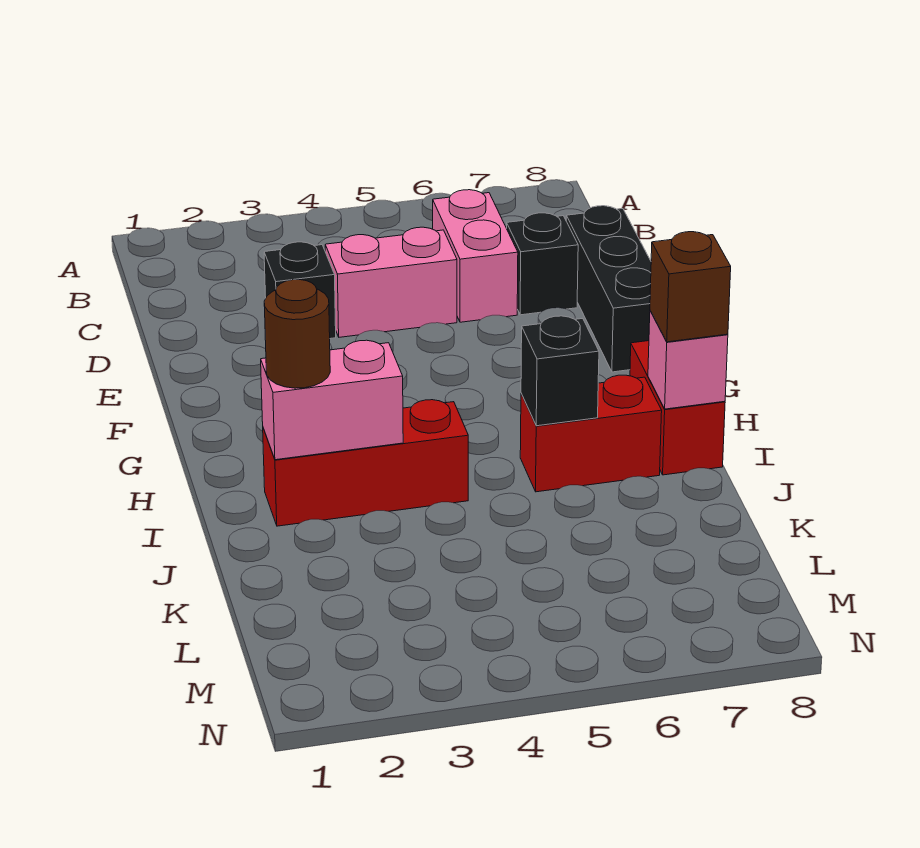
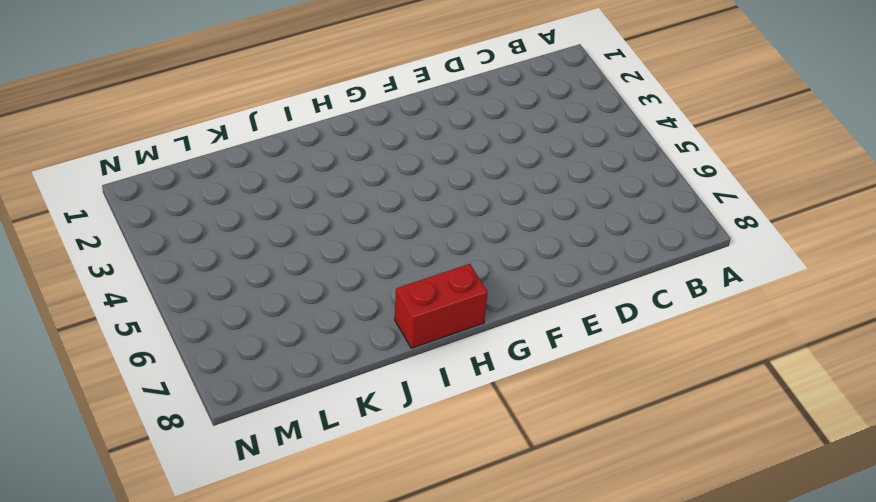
none -> pink brick C6:D6 level 1
none -> black brick D3 level 1
none -> pink brick D4:D5 level 1

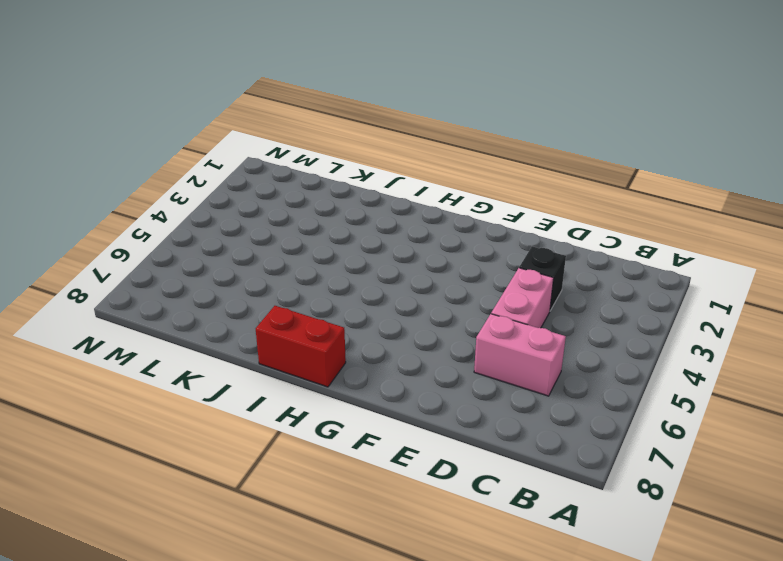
none -> black brick D7 level 1
none -> black brick D8:F8 level 1
none -> red brick I2:I4 level 1

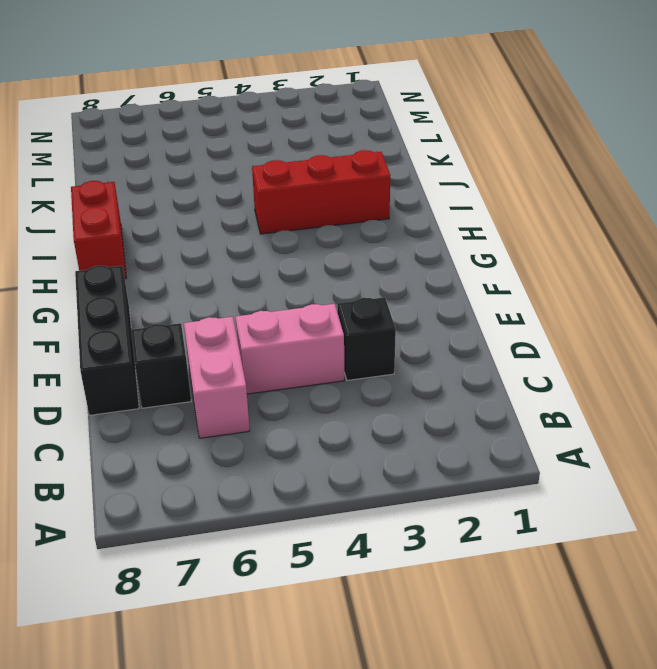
none -> red brick I6:I7 level 1
none -> pink brick I2:I3 level 2
none -> black brick I6 level 2

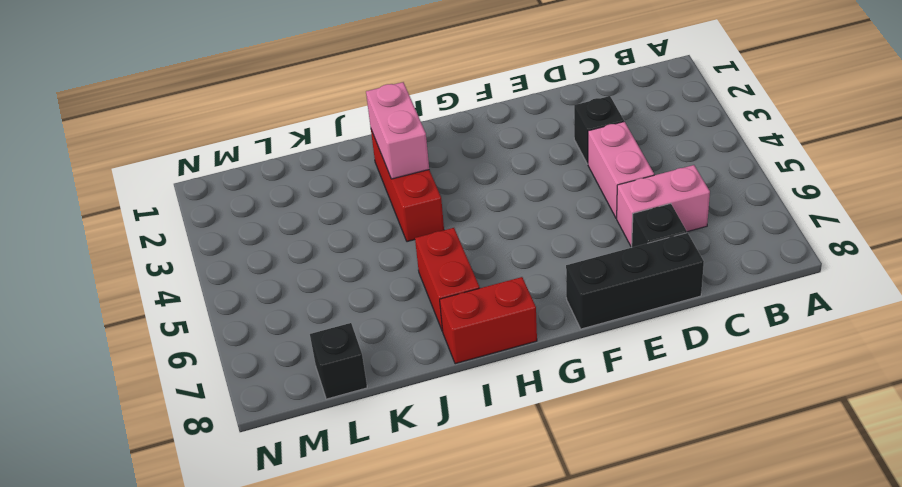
black brick L8 level 1 -> black brick I6 level 2
none -> pink brick I8 level 2
none -> brown round brick I2 level 3
none -> brown brick I8 level 3

